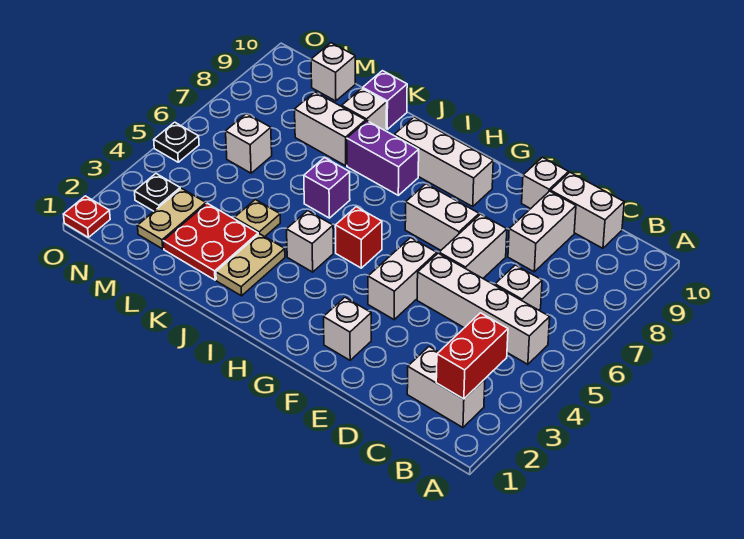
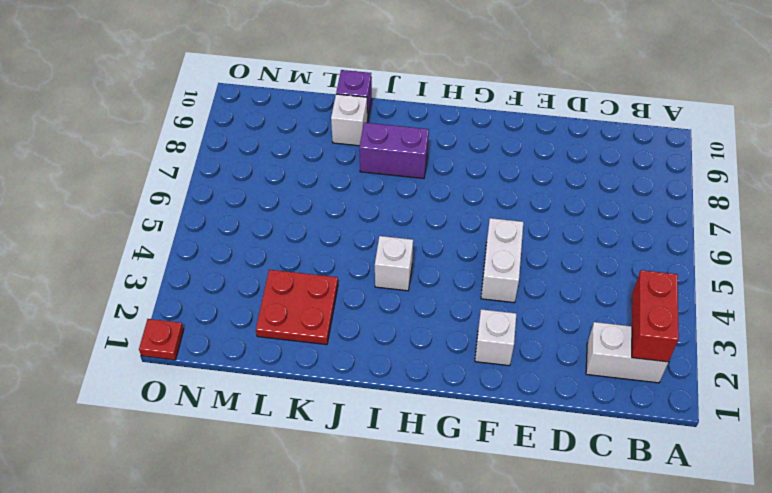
none -> white brick B5:E5 level 1
none -> white brick C6 level 1
none -> white brick C10:D10 level 1

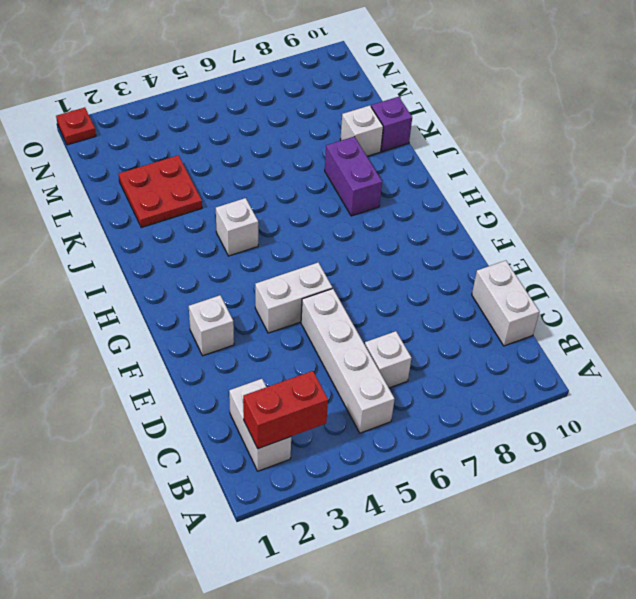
none -> white brick D8:D9 level 1
none -> white brick E6:E7 level 1
none -> white brick E10 level 1

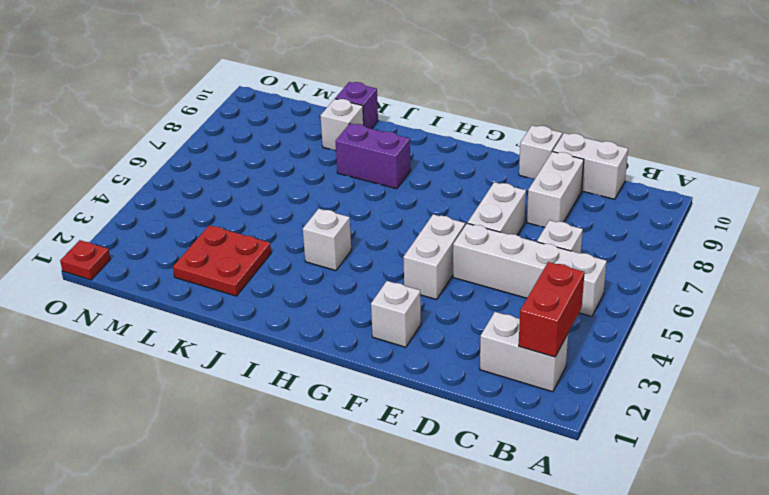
none -> white brick F7:G7 level 1
none -> white brick G9:I9 level 1
none -> red brick H5 level 1

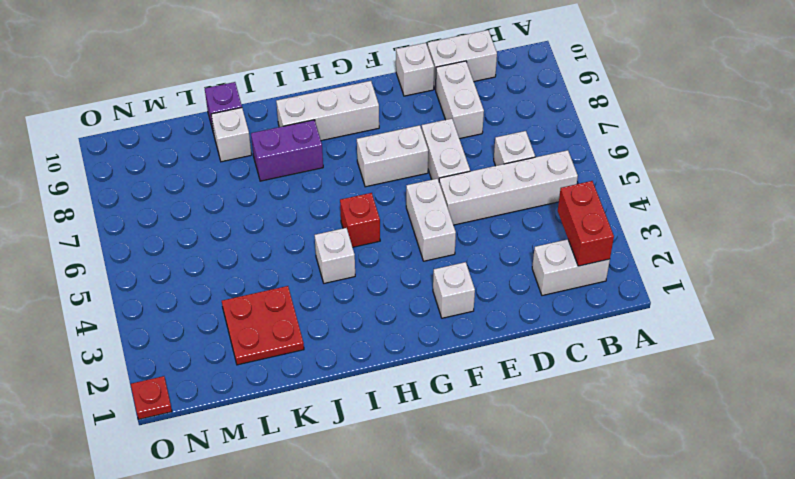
none -> tan plate J2:J3 level 1
none -> purple brick J6 level 1
none -> tan plate K4 level 1

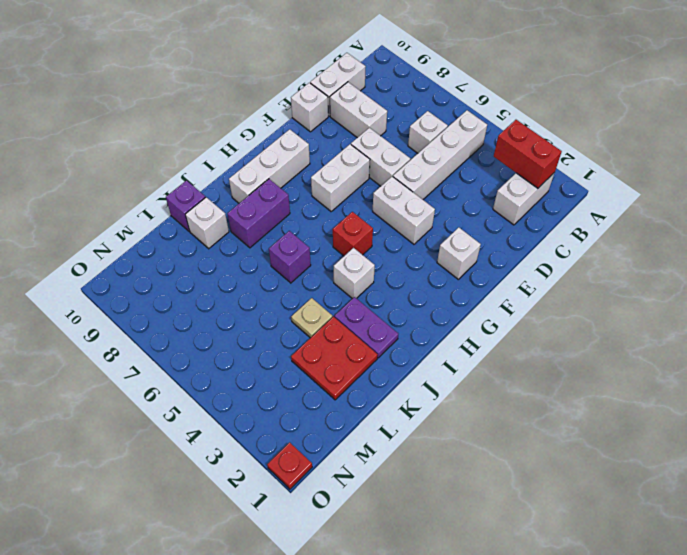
purple plate J2:J3 level 1 -> tan plate J2:J3 level 1
none -> white brick K8:L8 level 1
none -> tan plate M2:M3 level 1
none -> white brick M6 level 1

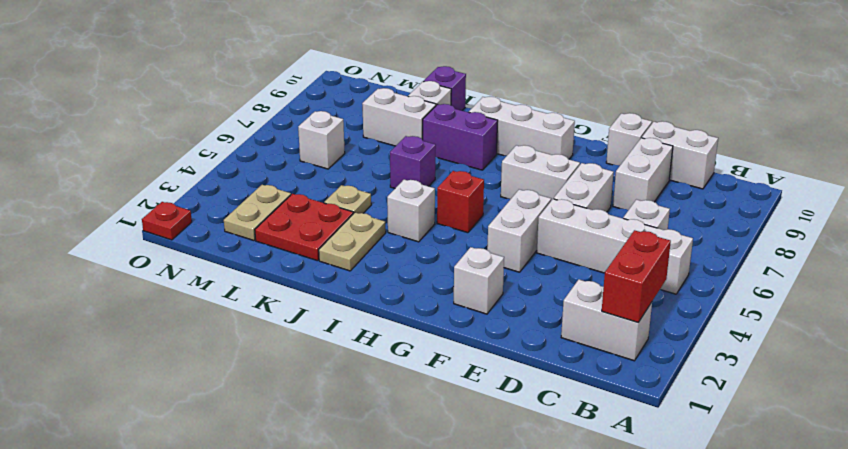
none -> white brick M10 level 1
none -> black plate N3 level 1
none -> black plate O5 level 1

